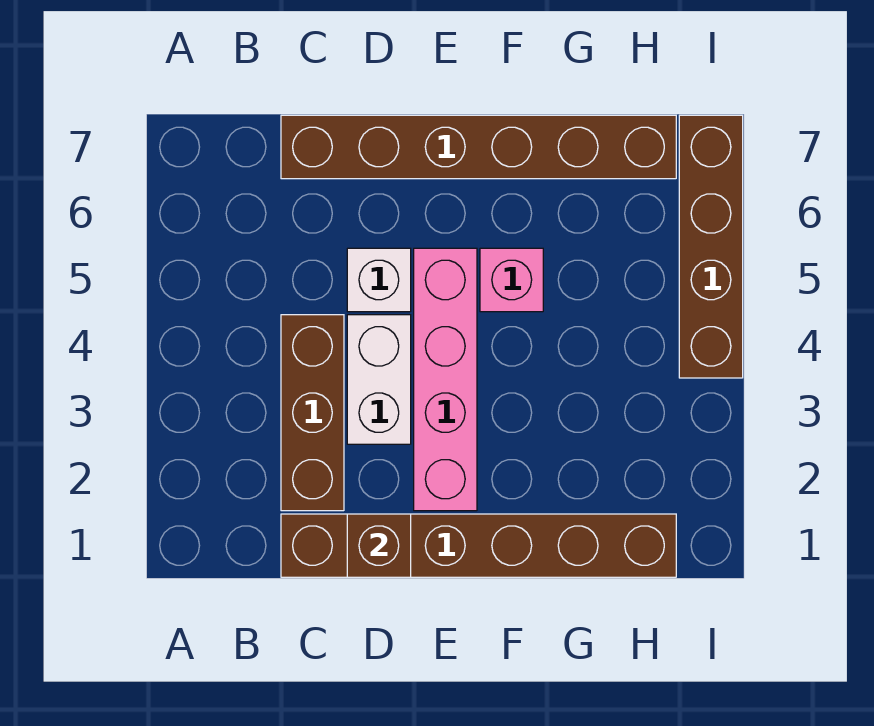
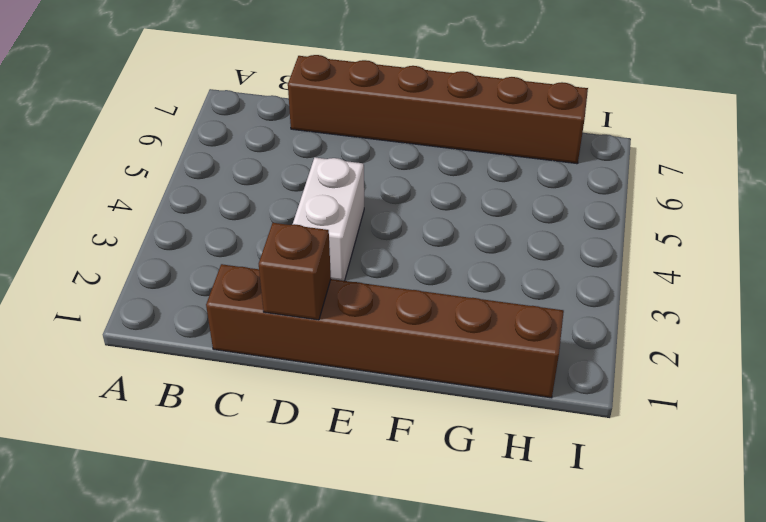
none -> brown brick C2:C4 level 1
none -> white brick D5 level 1

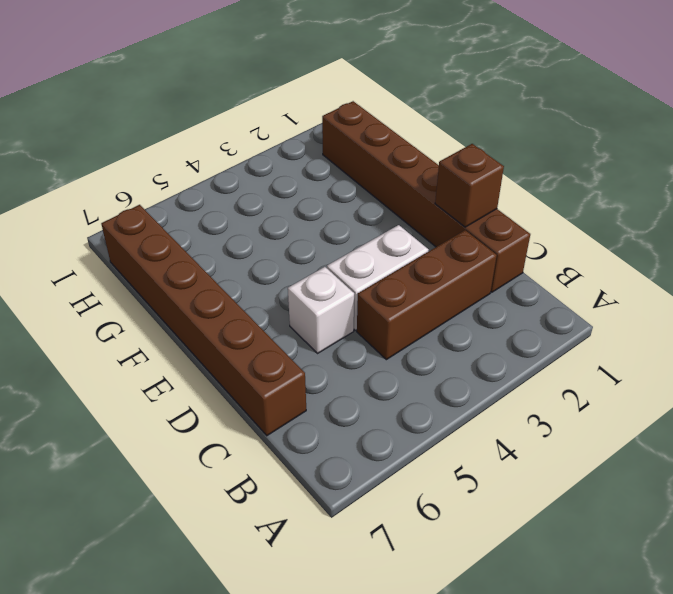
none -> pink brick E2:E5 level 1
none -> pink brick F5 level 1

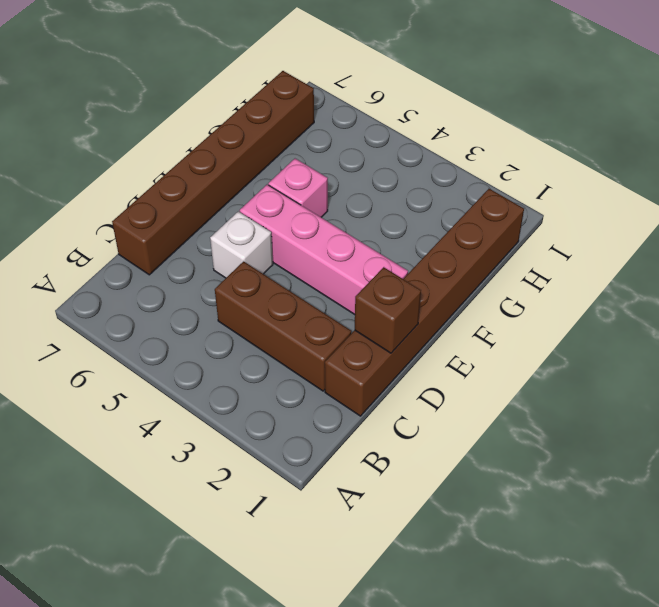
none -> white brick D3:D4 level 1
none -> brown brick I4:I7 level 1

